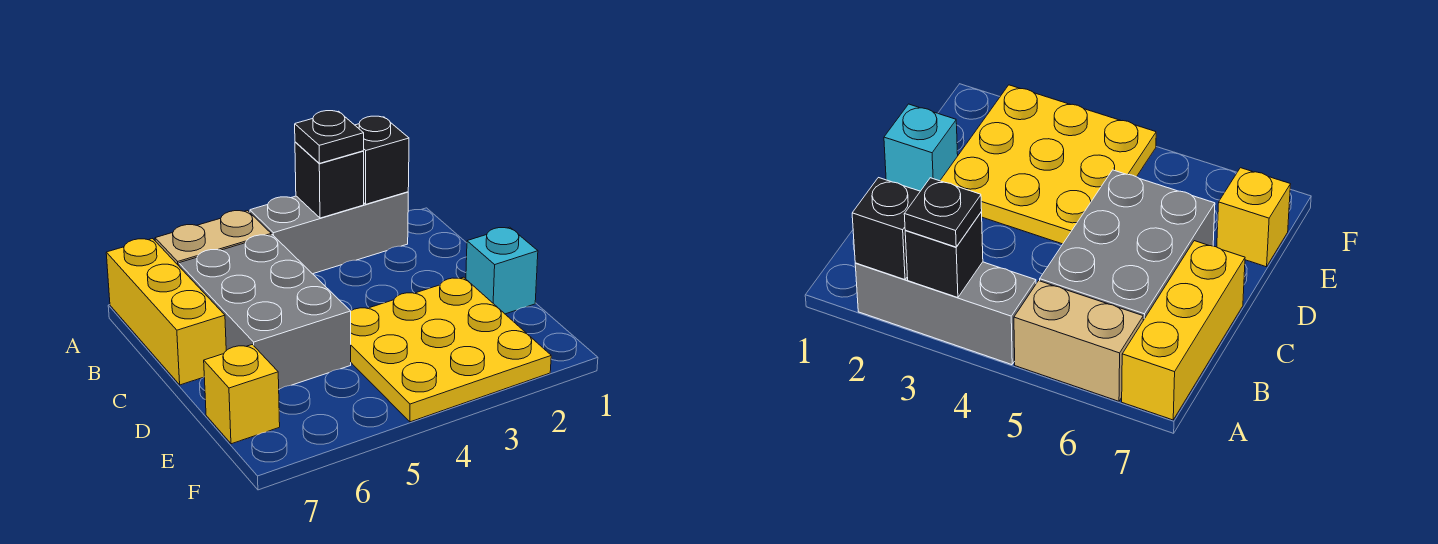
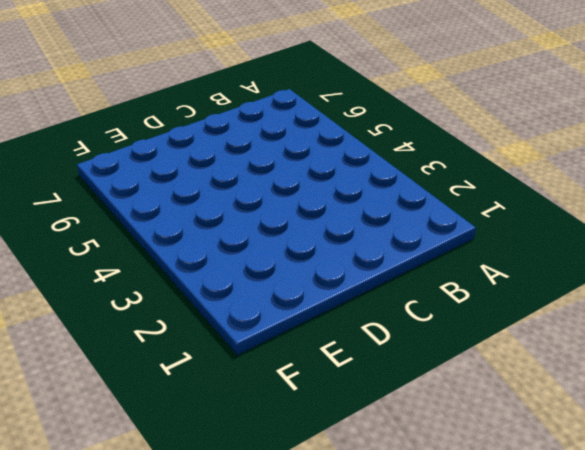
none -> grey brick A2:A4 level 1
none -> tan brick A5:A6 level 1

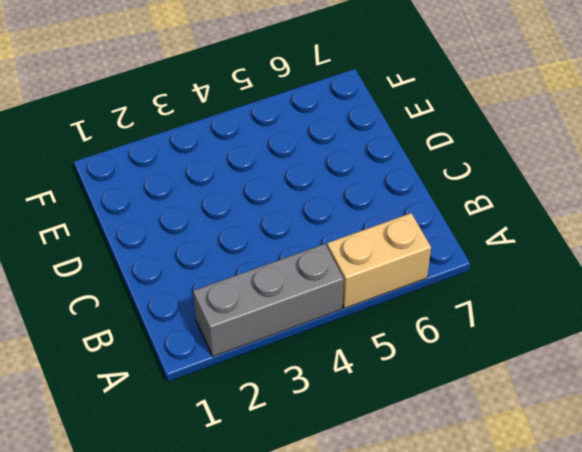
none -> yellow brick A7:C7 level 1
none -> grey brick B5:D6 level 1

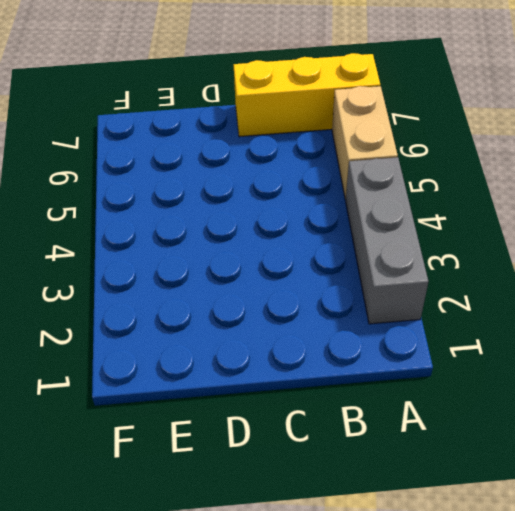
none -> grey brick B5:D6 level 1
none -> cyan brick D1 level 1

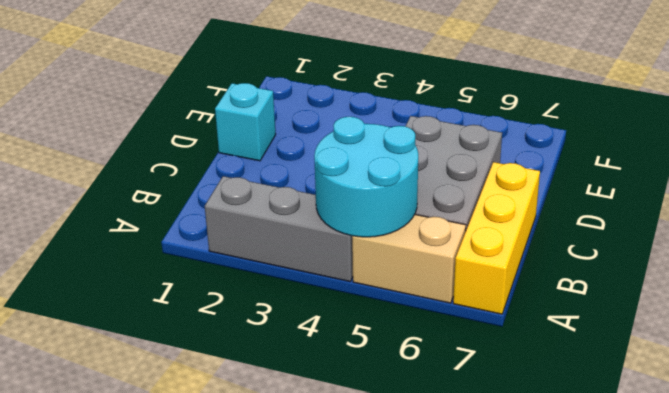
cyan round brick A4:B5 level 2 -> none
none -> yellow plate D2:F4 level 1
none -> yellow brick E7 level 1

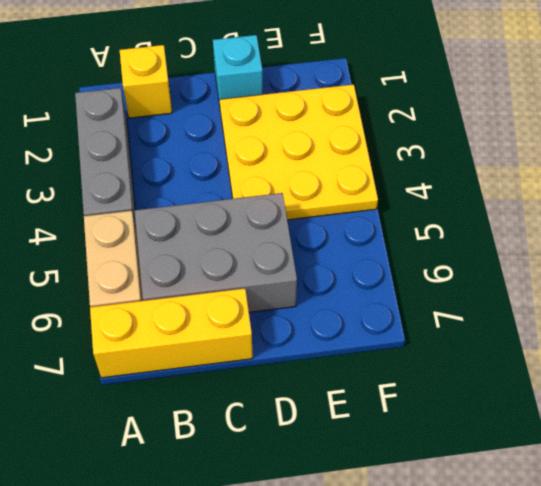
yellow brick B1 level 1 -> yellow brick E7 level 1
none -> black brick A2 level 2
none -> black brick A3 level 2

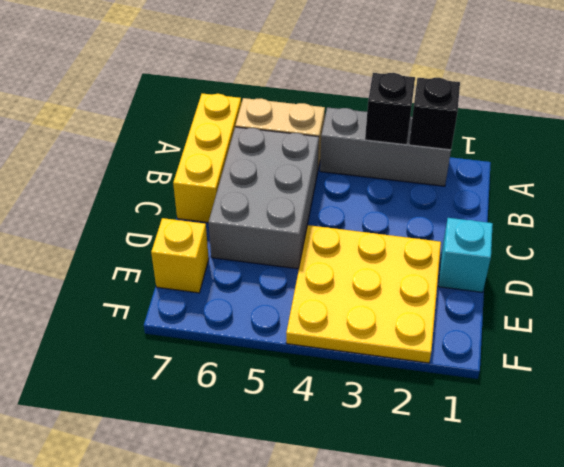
none -> black plate A3 level 3

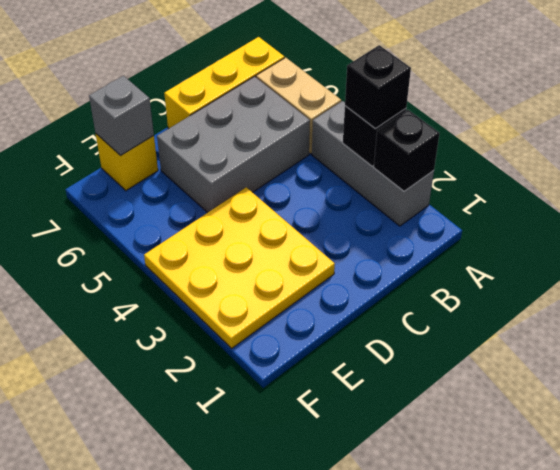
black brick A3 level 3 -> black plate A3 level 3
grey brick E7 level 2 -> none
none -> cyan brick D1 level 1

